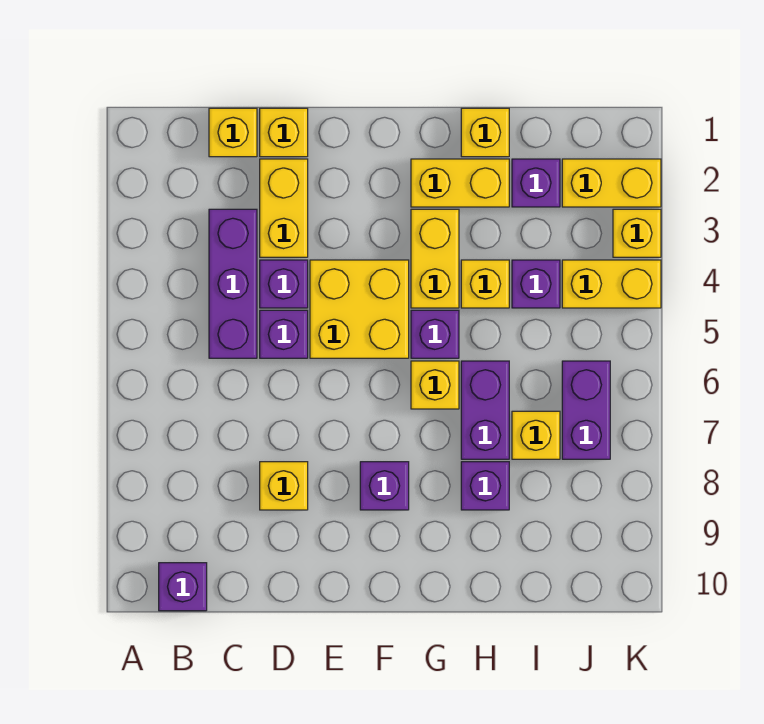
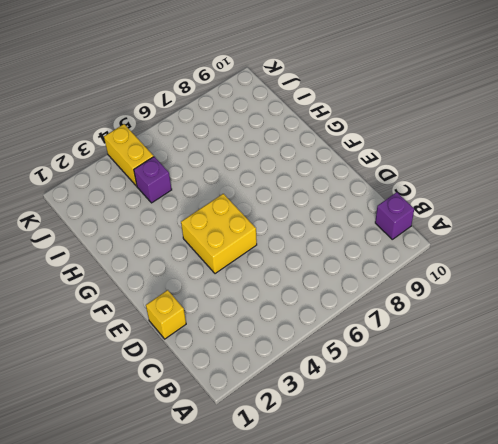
none -> yellow brick C1 level 1
none -> purple brick C3:C5 level 1
none -> yellow brick D2:D3 level 1

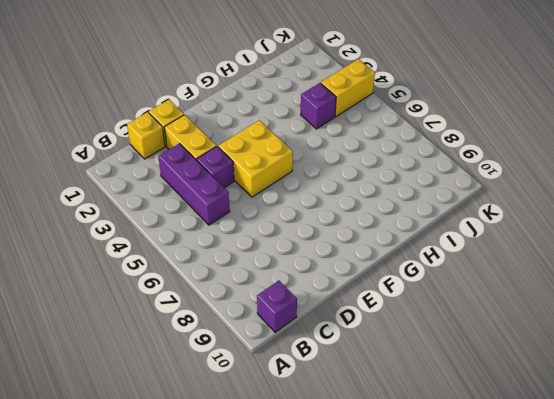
none -> purple brick D5 level 1
none -> yellow brick D8 level 1
none -> purple brick F8 level 1

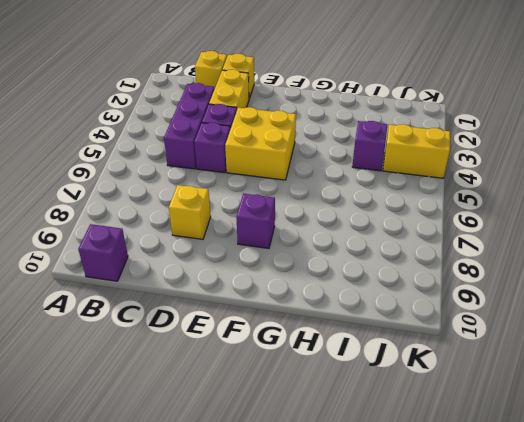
none -> yellow brick G2:H2 level 1
none -> yellow brick G3:G4 level 1
none -> purple brick G5 level 1

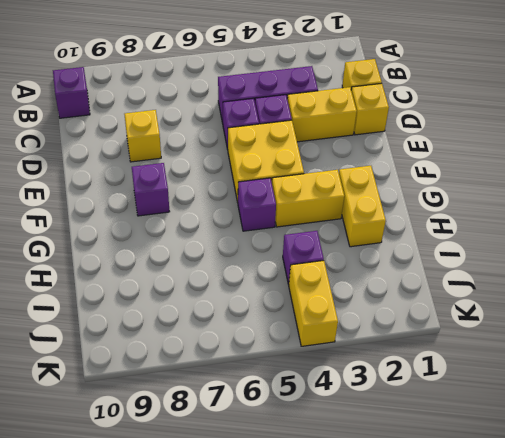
none -> yellow brick G6 level 1
none -> yellow brick H1 level 1
none -> yellow brick H4 level 1

